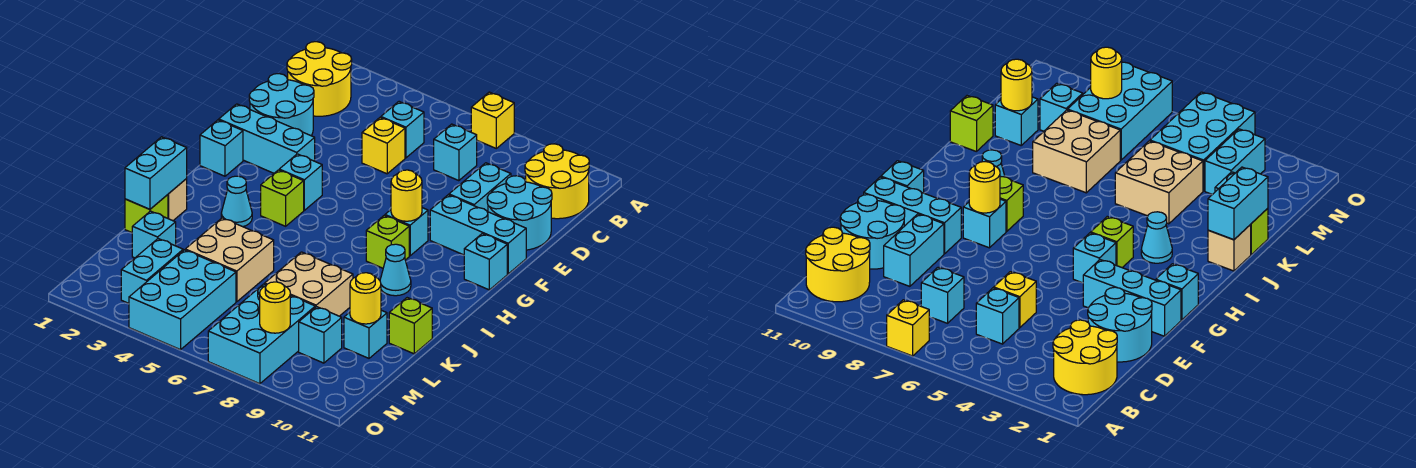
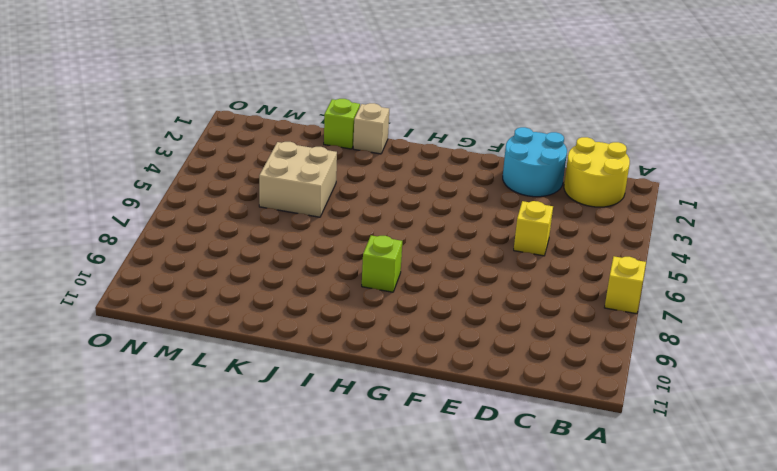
none -> yellow round brick B10:C11 level 1
none -> cyan brick C5 level 1
none -> cyan brick C7 level 1
none -> cyan brick D9:E9 level 1

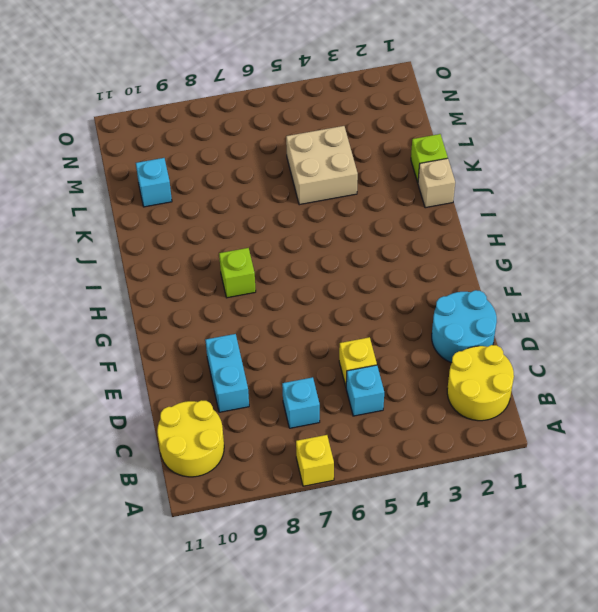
none -> cyan round brick D10:E11 level 1
none -> cyan brick F1:F3 level 1
none -> cyan brick F9:F11 level 1
none -> cyan brick G1 level 1

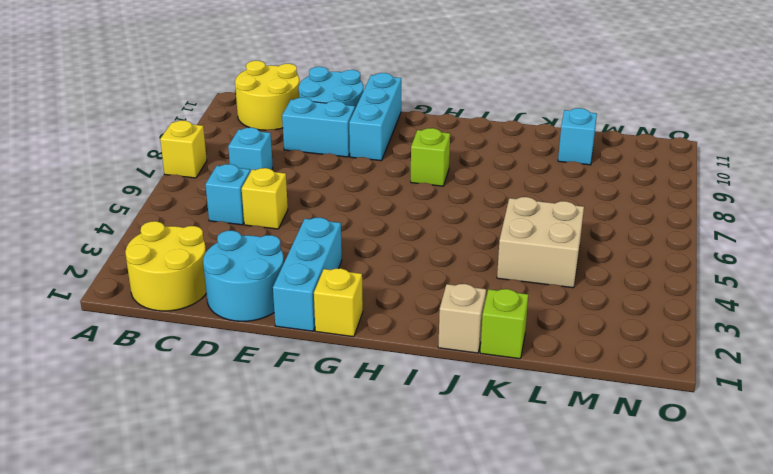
yellow brick G1 level 1 -> cyan brick G1 level 1
none -> cyan brick G4 level 1
none -> cyan brick G8 level 1
none -> cyan brick G11 level 1
none -> lime brick H4 level 1

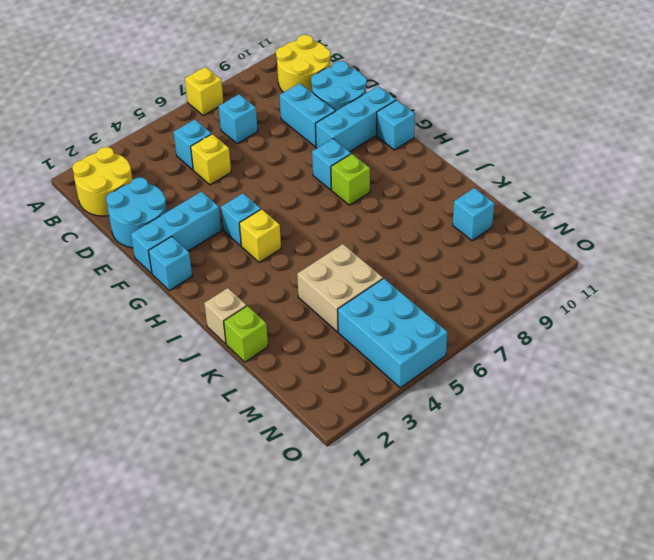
yellow brick H4 level 1 -> lime brick H4 level 1
none -> cyan cone I3 level 1
none -> cyan cone I9 level 1
none -> tan brick K7:L8 level 1
none -> lime brick K11 level 1

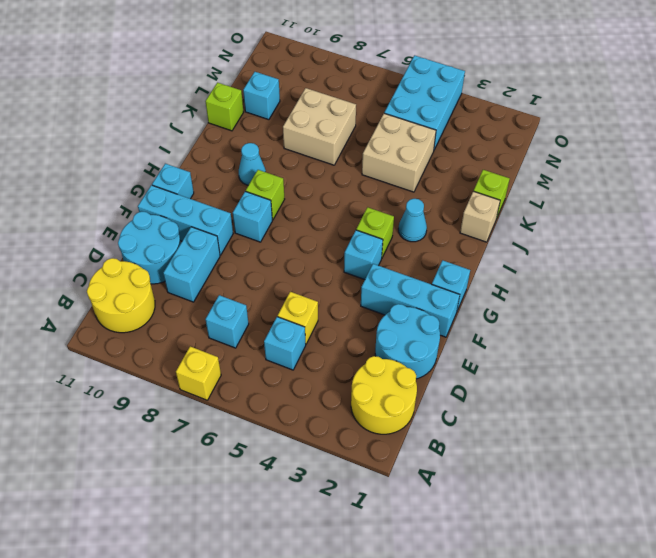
none -> cyan brick L2 level 1
none -> cyan brick M3:N3 level 1
none -> cyan brick M7:O8 level 1
none -> cyan brick M9 level 1

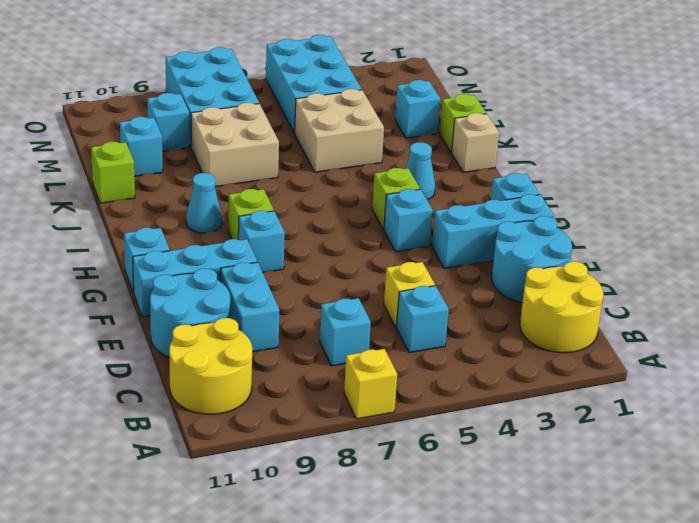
none -> cyan brick M3:N3 level 1
none -> yellow round brick G8 level 2
none -> cyan brick J1:K1 level 2
none -> yellow round brick L10 level 2

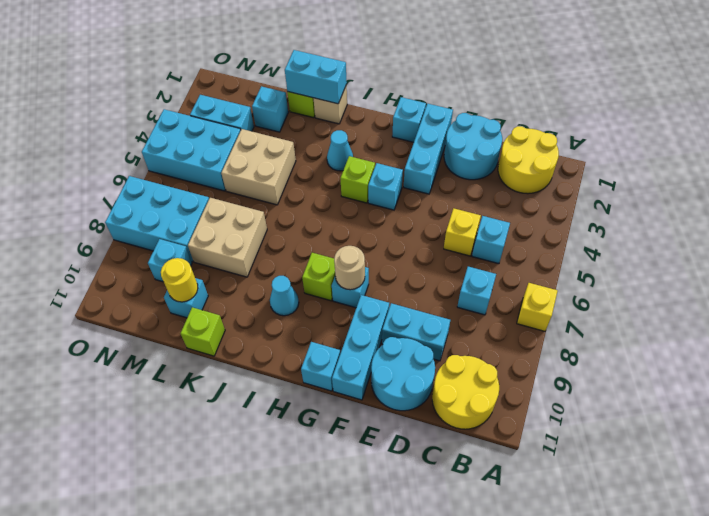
tan round brick G8 level 2 -> yellow round brick G8 level 2
none -> yellow round brick N8 level 2

